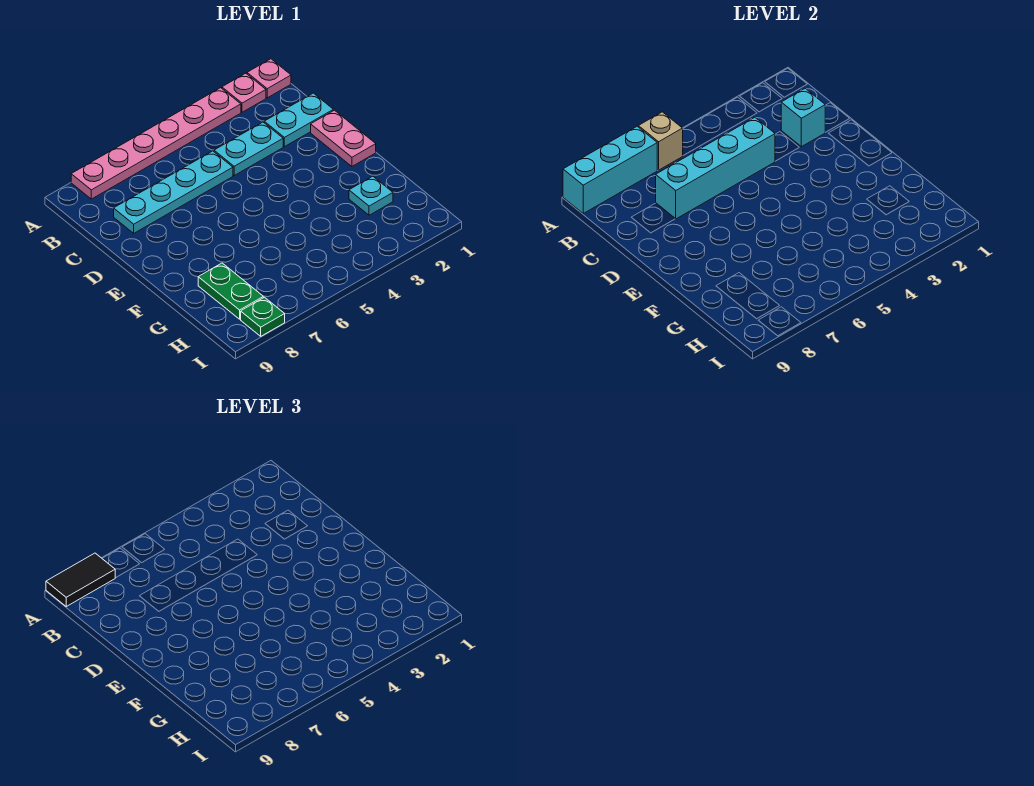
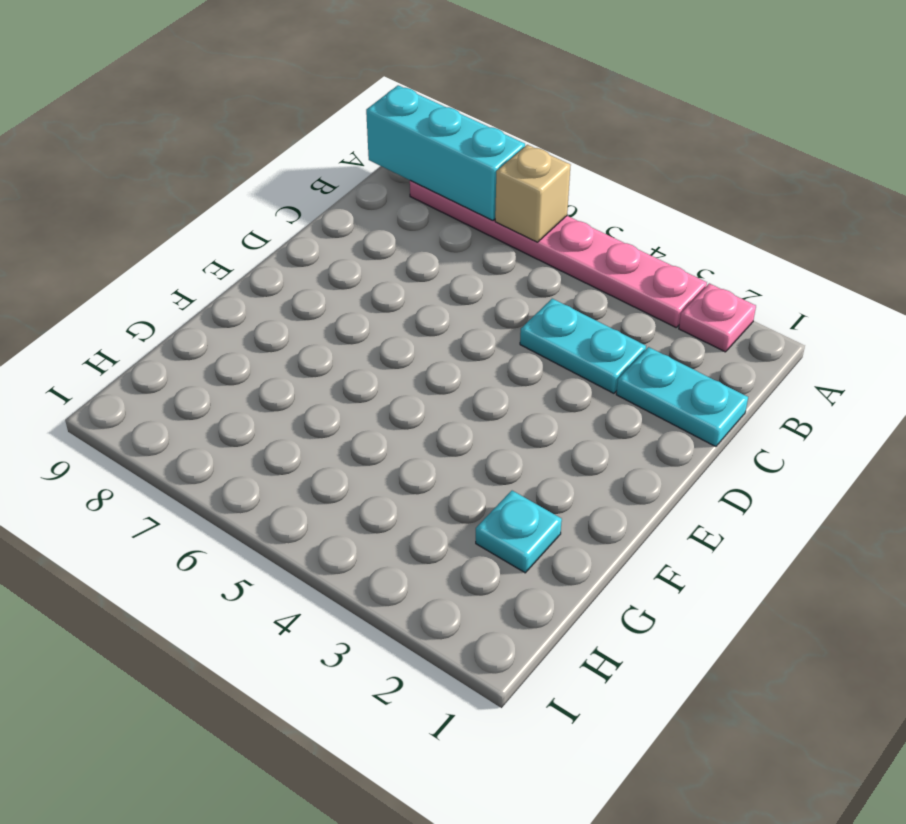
none -> pink plate A1 level 1
none -> cyan plate C5:C8 level 1
none -> pink plate D1:E1 level 1

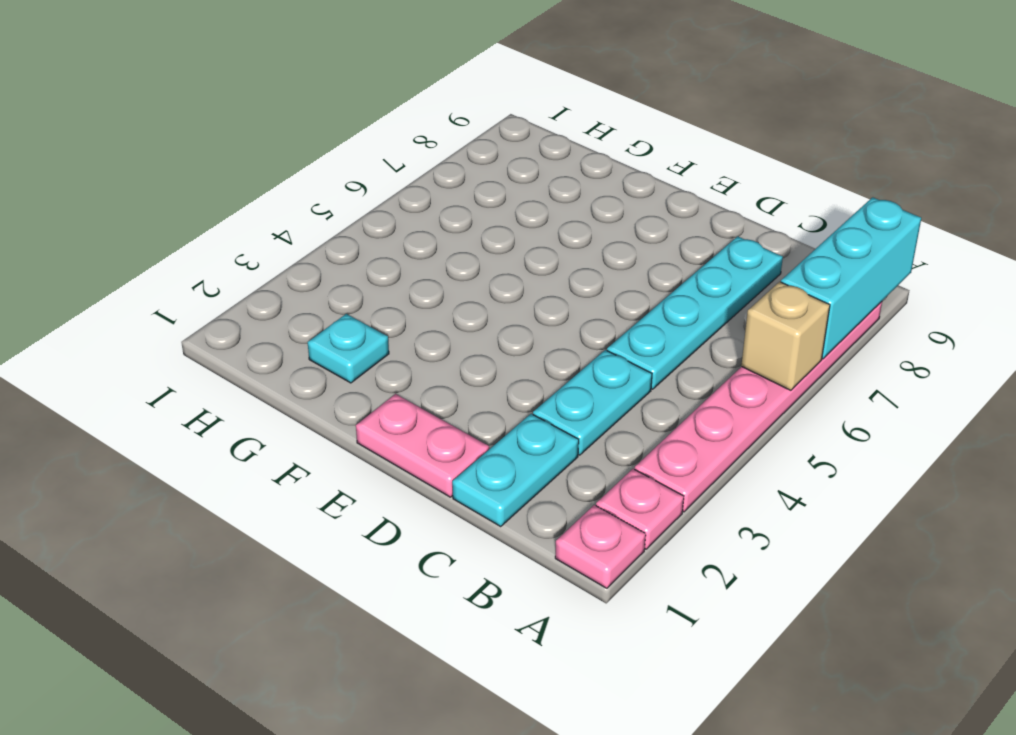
none -> green plate G8:H8 level 1
none -> green plate I8 level 1
none -> cyan brick C2 level 2

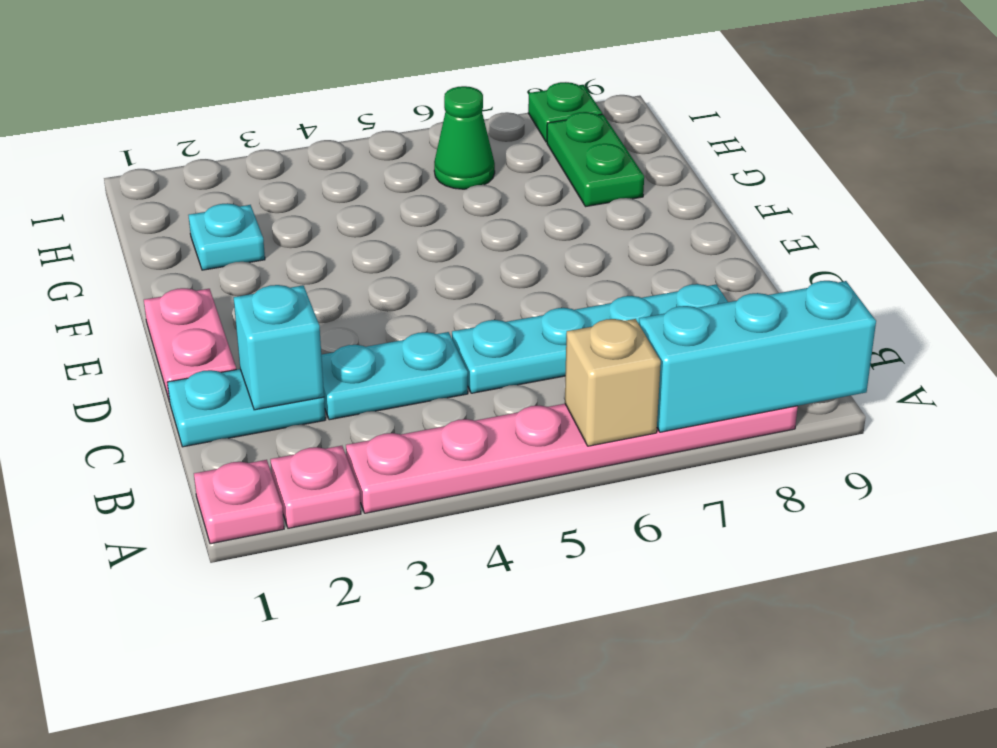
green cone H6 level 1 -> none
none -> cyan brick C4:C7 level 2
none -> black tile A8:A9 level 3

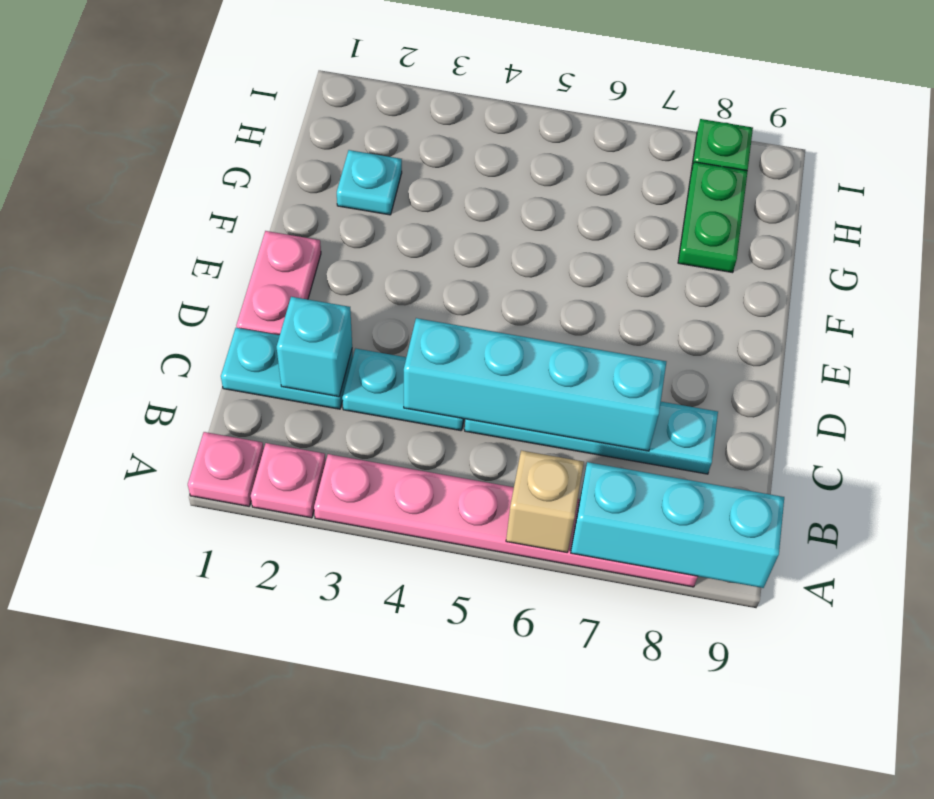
none -> black tile A8:A9 level 3

